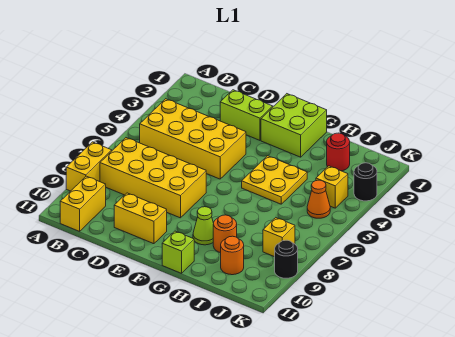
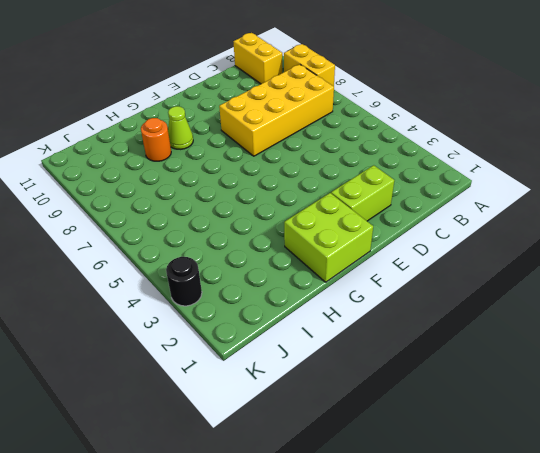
none -> yellow brick B4:E5 level 1
none -> yellow brick D10:E10 level 1
none -> yellow plate G4:H5 level 1

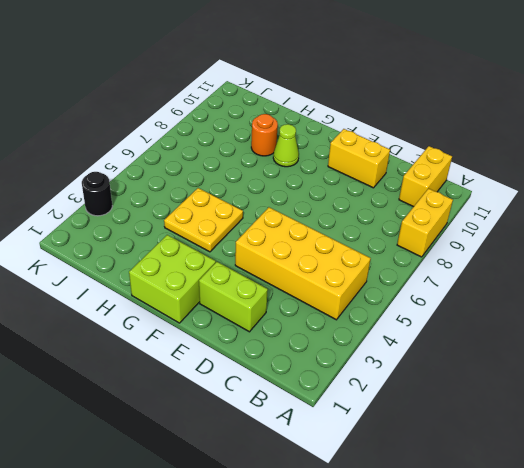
none -> yellow brick B7:E8 level 1
none -> lime brick G11 level 1
none -> red round brick I2 level 1

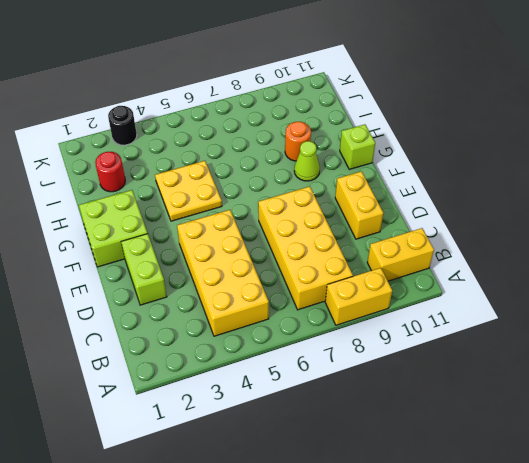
none -> orange round brick I10 level 1
none -> yellow brick J4 level 1
none -> orange cone J5 level 1

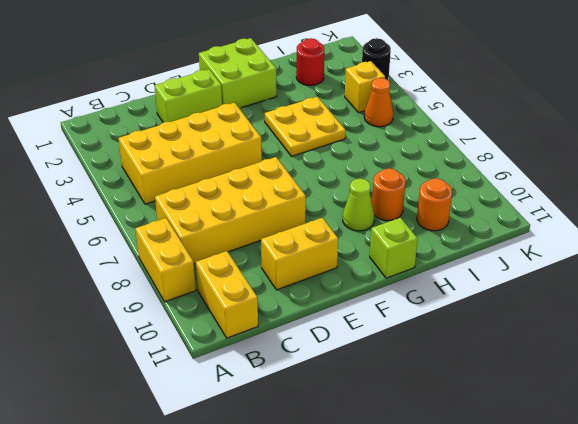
none -> yellow brick J8 level 1
none -> black round brick K9 level 1

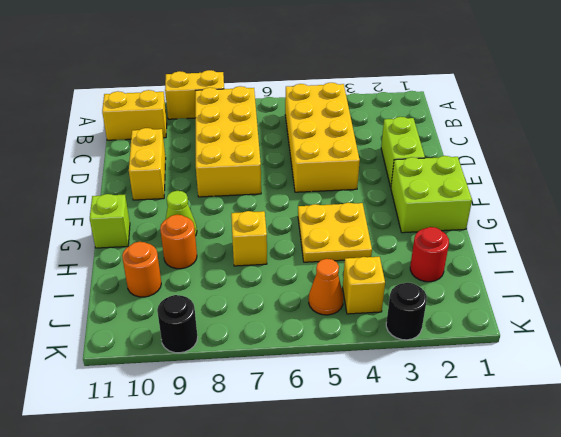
yellow brick H7 level 1 -> yellow brick J8 level 1

